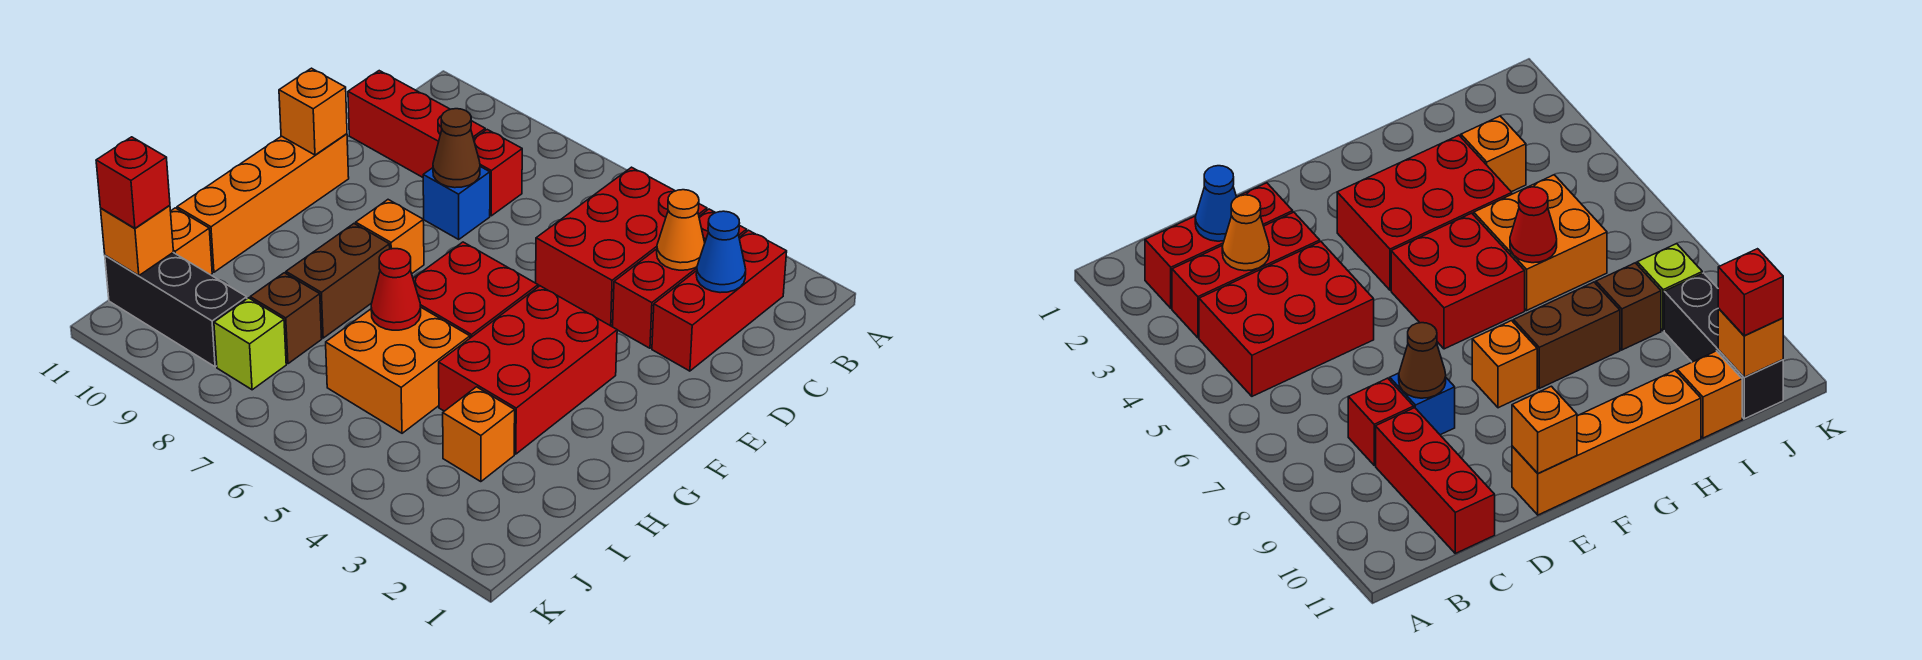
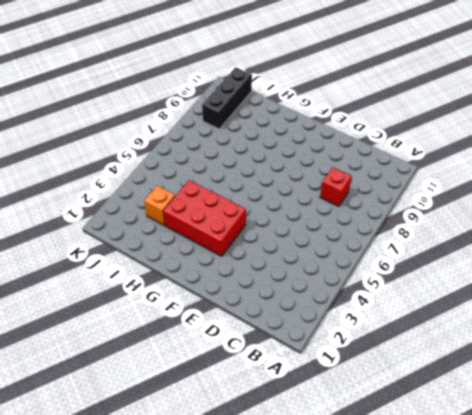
none -> red brick B2:D2 level 1
none -> red brick B3:D3 level 1
none -> red brick B4:D5 level 1

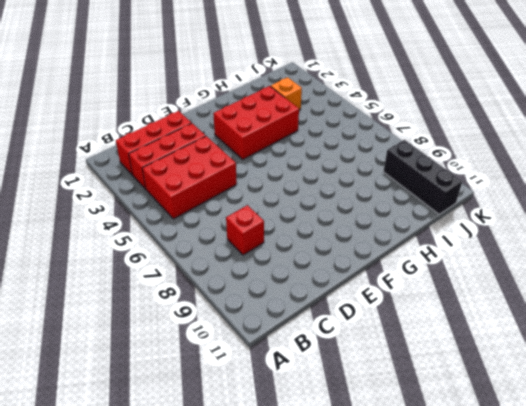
none -> red brick C9:C11 level 1
none -> blue brick D8 level 1
none -> orange brick E11:H11 level 1

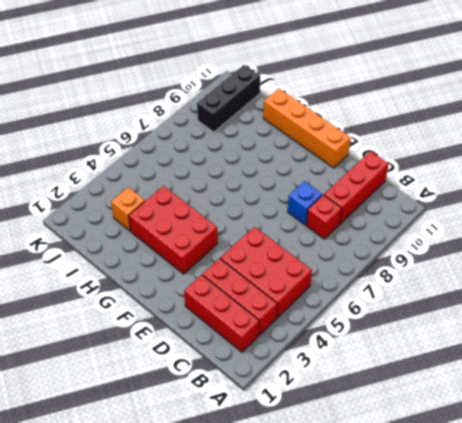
none -> red brick F5:G6 level 1
none -> orange brick F8 level 1
none -> brown brick G8:H8 level 1

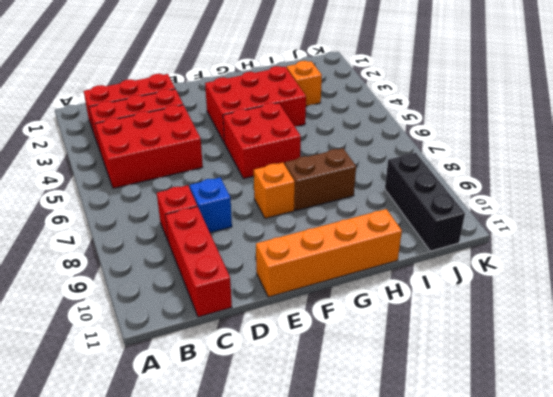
none -> orange brick H5:I6 level 1
none -> brown brick I8 level 1
none -> orange brick I11 level 1

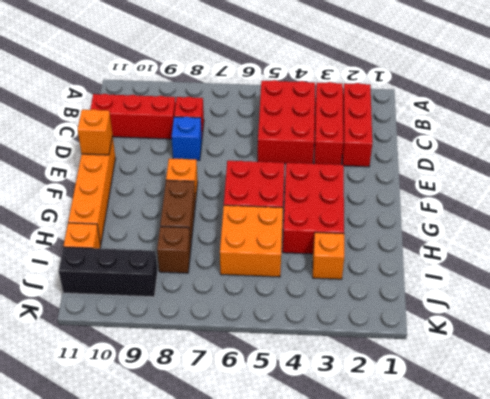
none -> lime brick J8 level 1
none -> blue cone C2 level 2
none -> orange cone C3 level 2

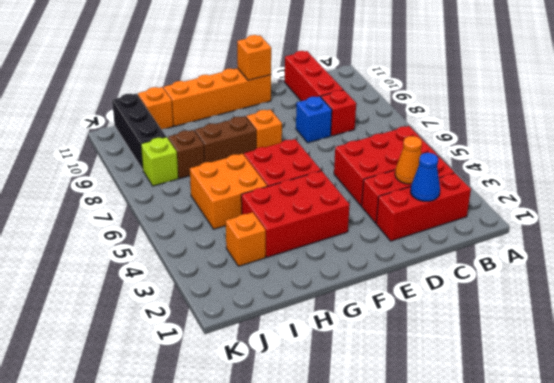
none -> brown cone D8 level 2
none -> red cone H6 level 2
none -> orange brick J11 level 2

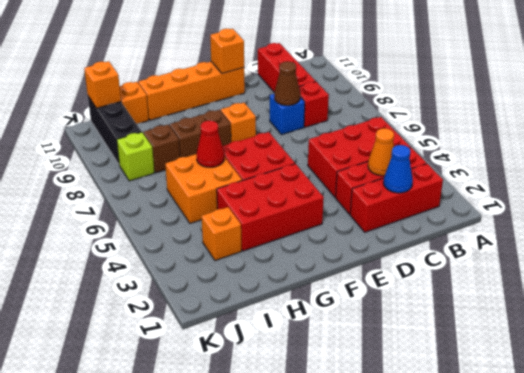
none -> red brick J11 level 3

